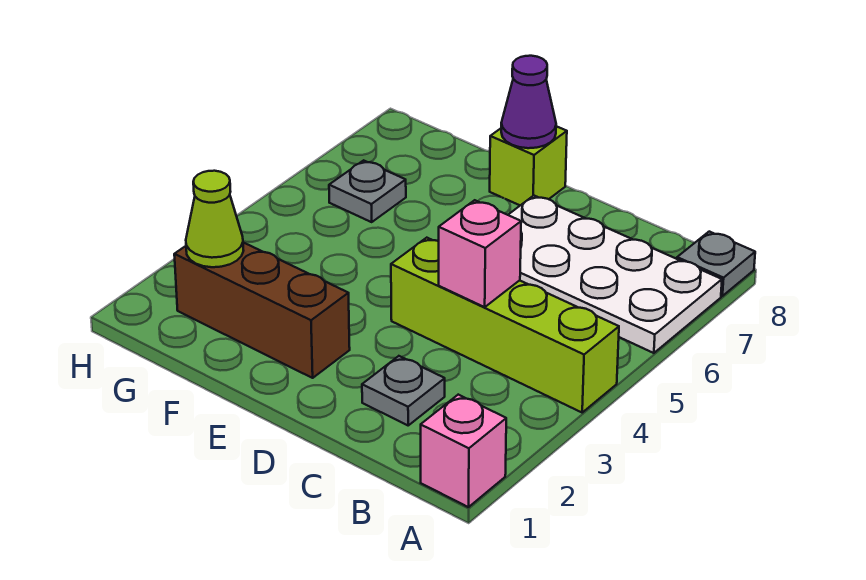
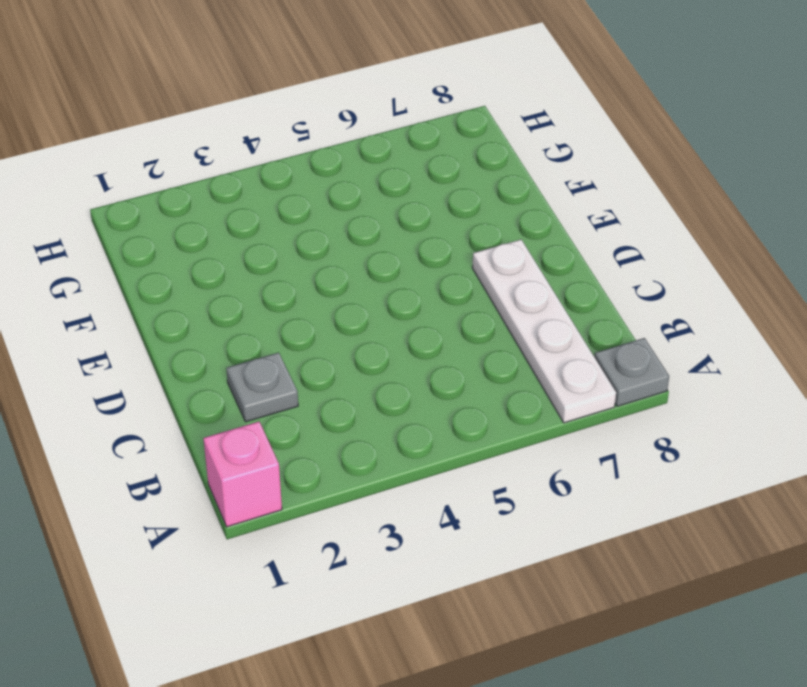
white plate A7:D7 level 1 -> white plate A6:D7 level 1
none -> lime brick A4:D4 level 1
none -> brown brick E2:G2 level 1

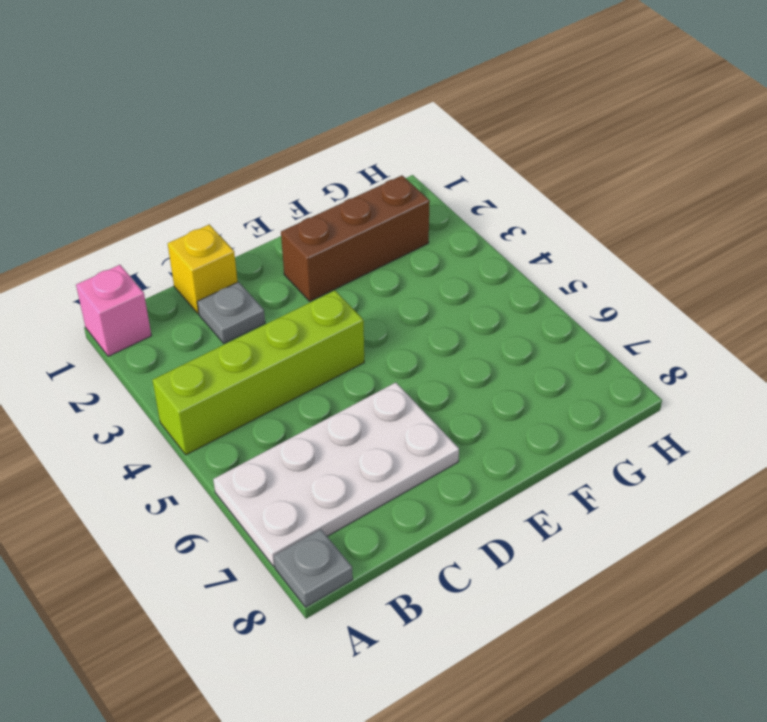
yellow brick C1 level 1 -> none
none -> lime brick E8 level 1
none -> grey plate G6 level 1

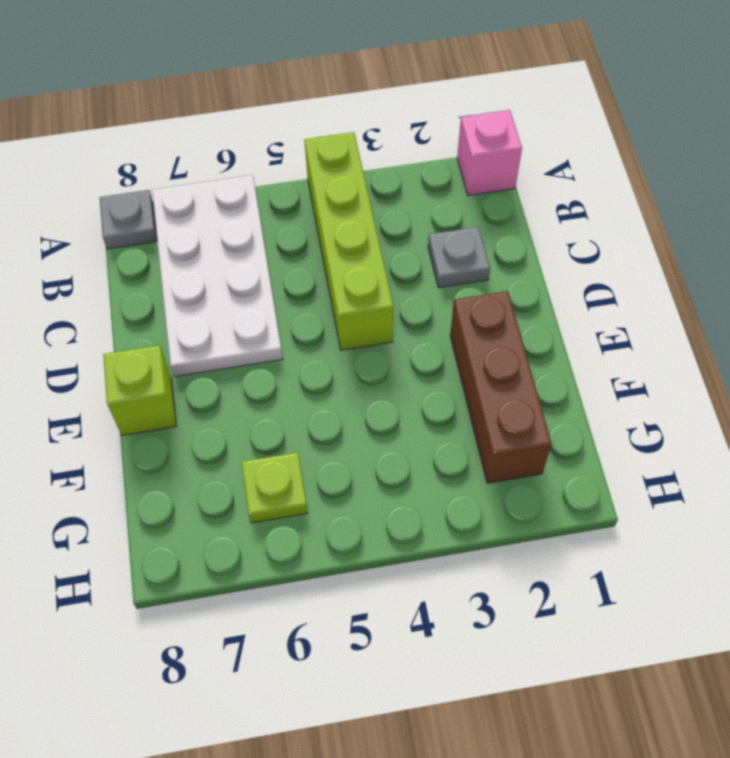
lime plate G6 level 1 -> grey plate G6 level 1
none -> pink brick C4 level 2
none -> purple cone E8 level 2

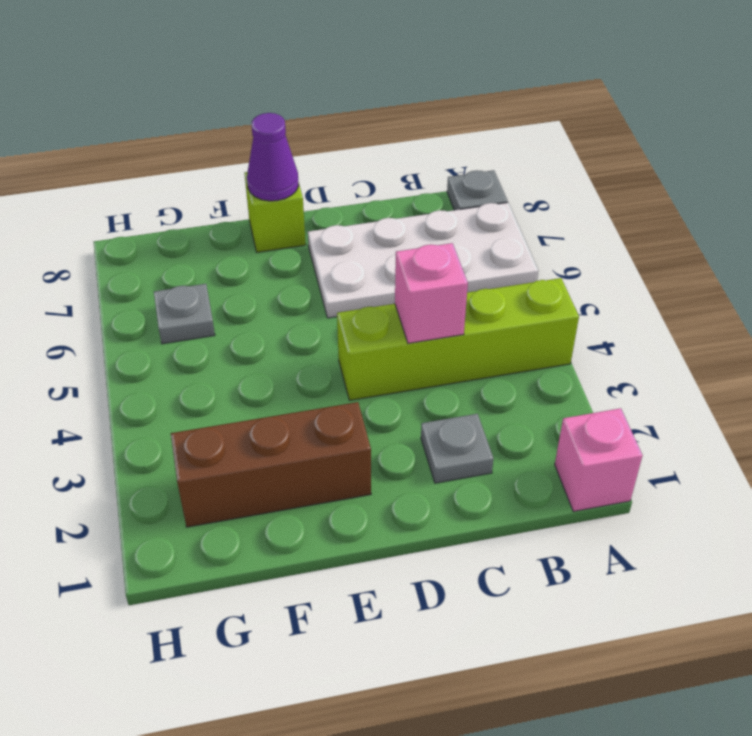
none -> lime cone G2 level 2

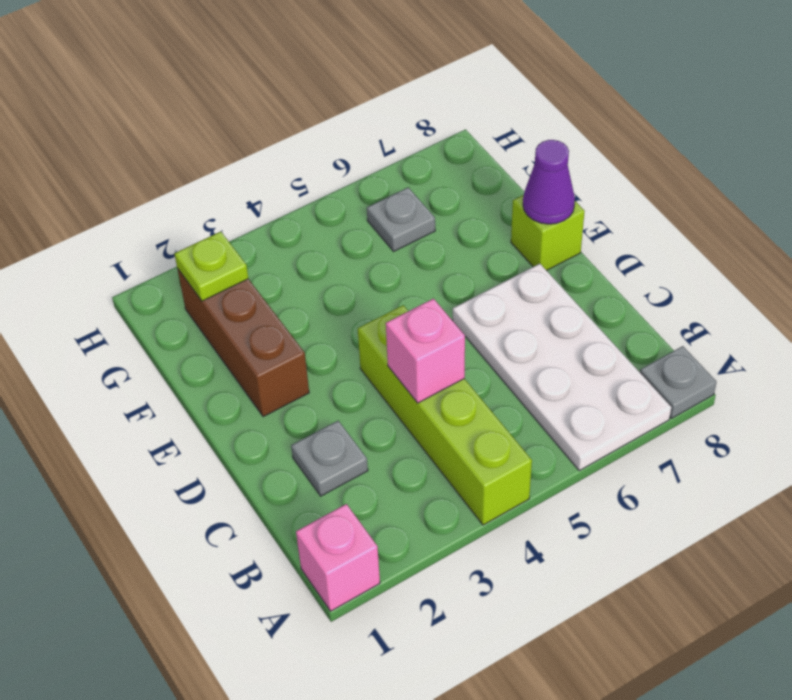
lime plate G2 level 2 -> lime cone G2 level 2

